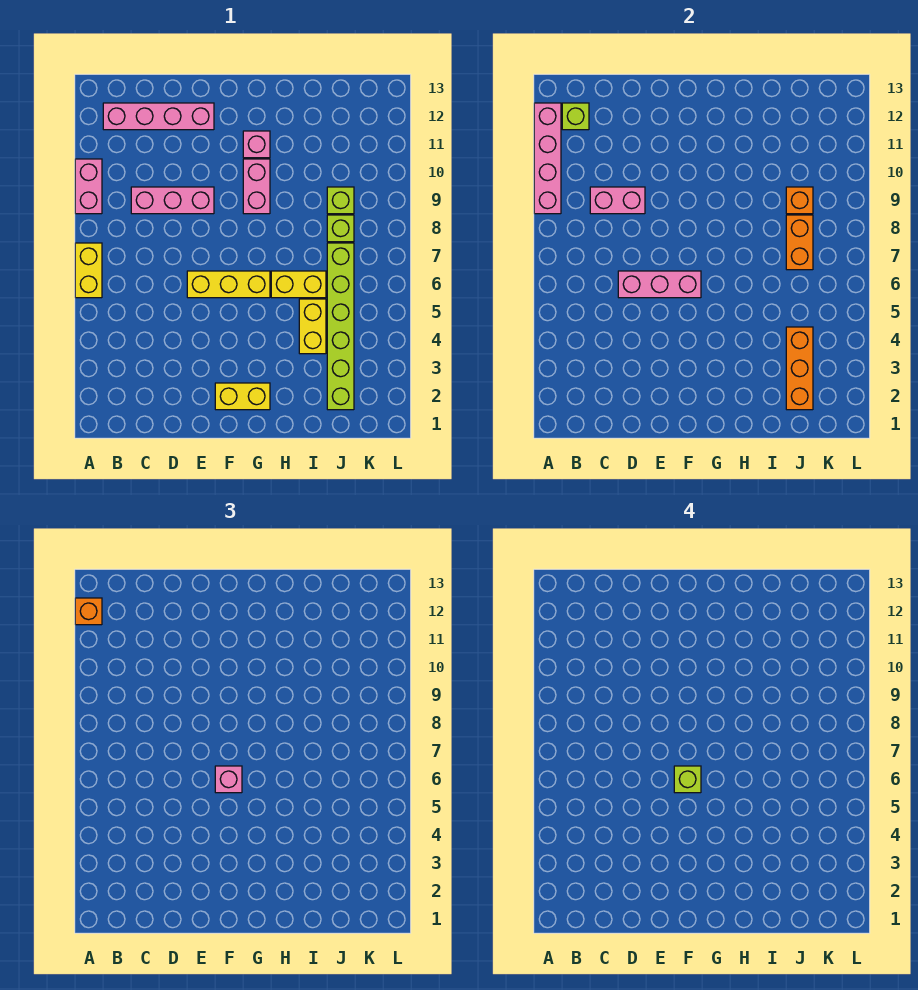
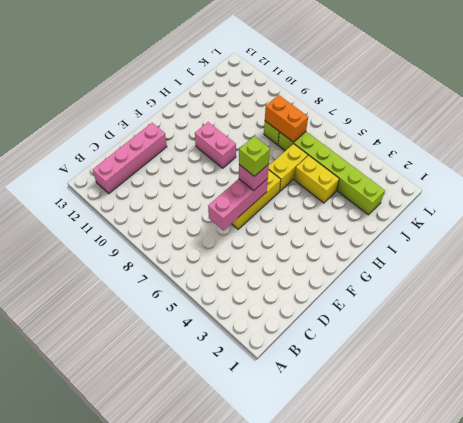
none -> yellow brick A6:A7 level 1
none -> pink brick A9:A10 level 1
none -> pink brick C9:E9 level 1

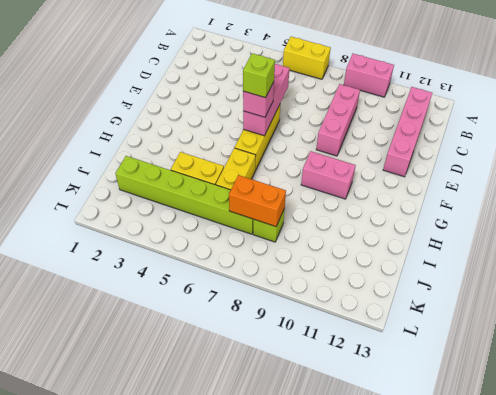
none -> yellow brick F2:G2 level 1
none -> pink brick G11 level 1
none -> lime brick J9 level 1

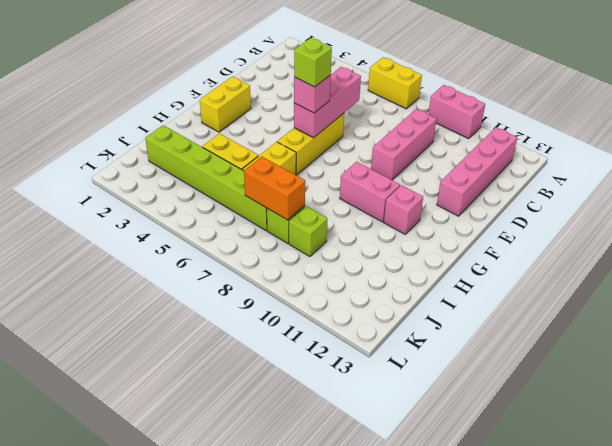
none -> pink brick A9:A12 level 2
none -> lime brick B12 level 2
none -> pink brick C9:D9 level 2

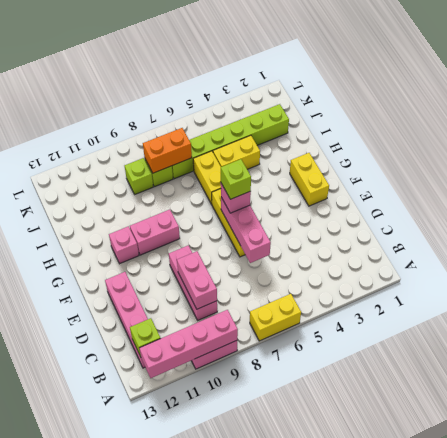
none -> orange brick J2:J4 level 2
none -> orange brick J9 level 2
none -> orange brick A12 level 3

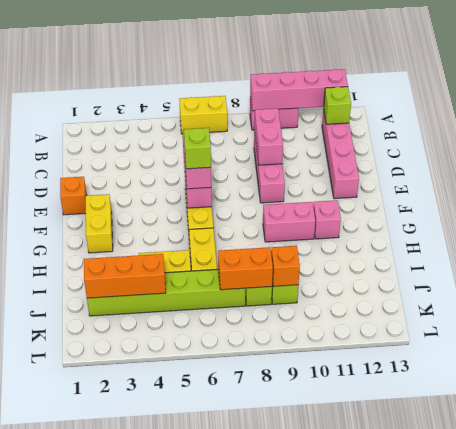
orange brick E1 level 1 -> orange brick A12 level 3

